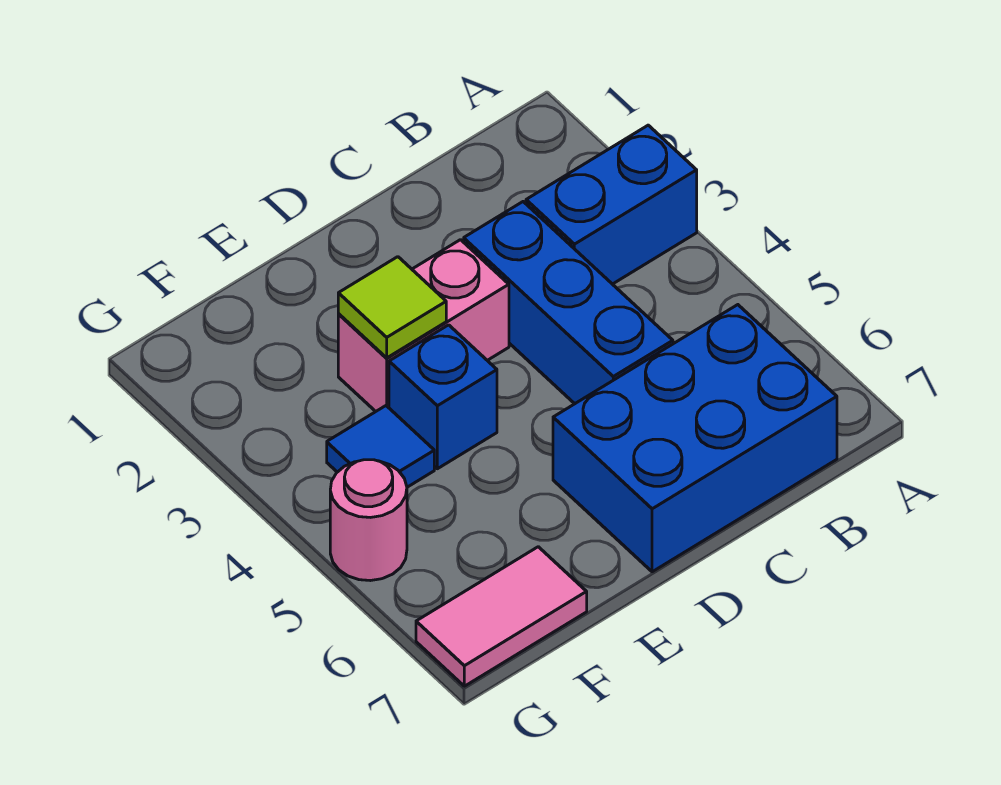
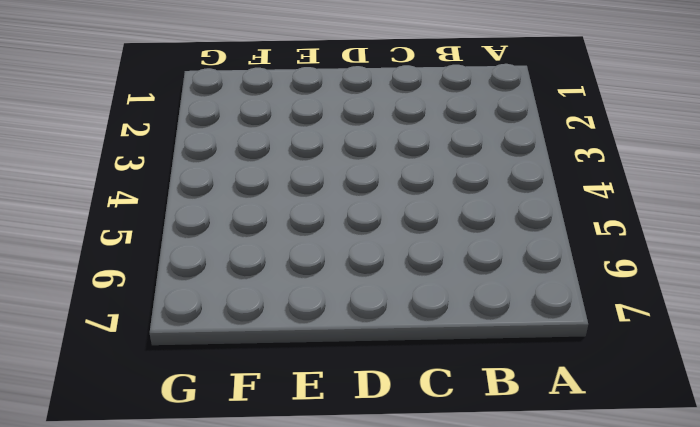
none -> blue brick A3:B3 level 1
none -> blue brick B6:D7 level 1

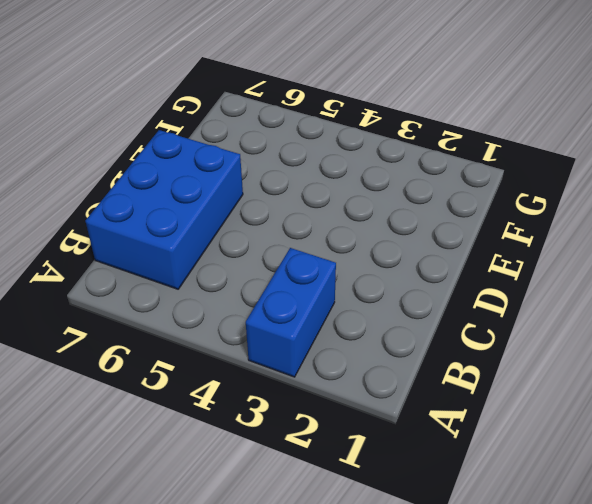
none -> blue brick C3:C5 level 1
none -> pink brick D3:E3 level 1

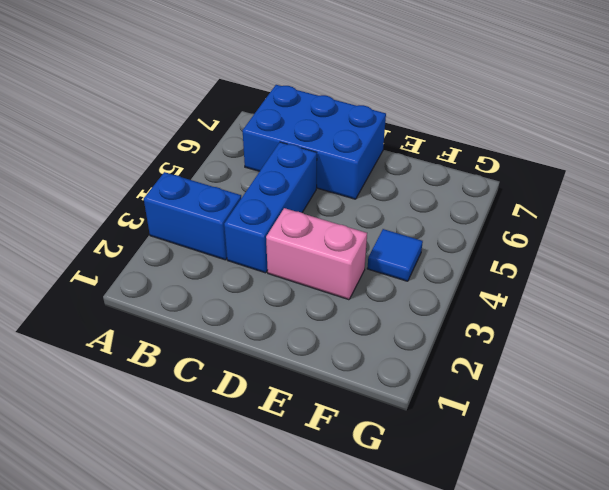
none -> blue brick E4 level 1
none -> pink tile F7:G7 level 1

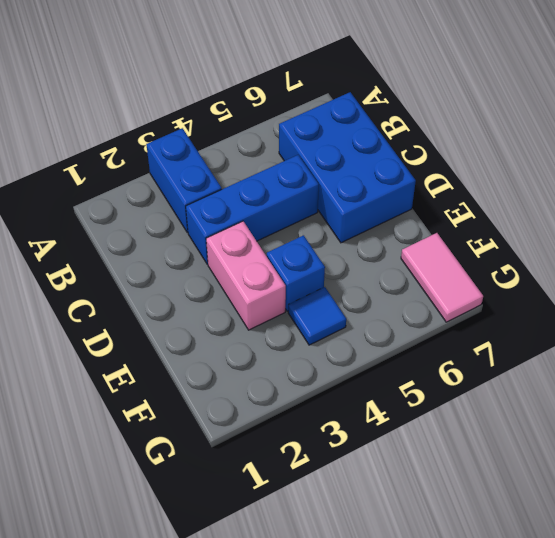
none -> pink round brick G5 level 1
none -> lime tile E3 level 2

